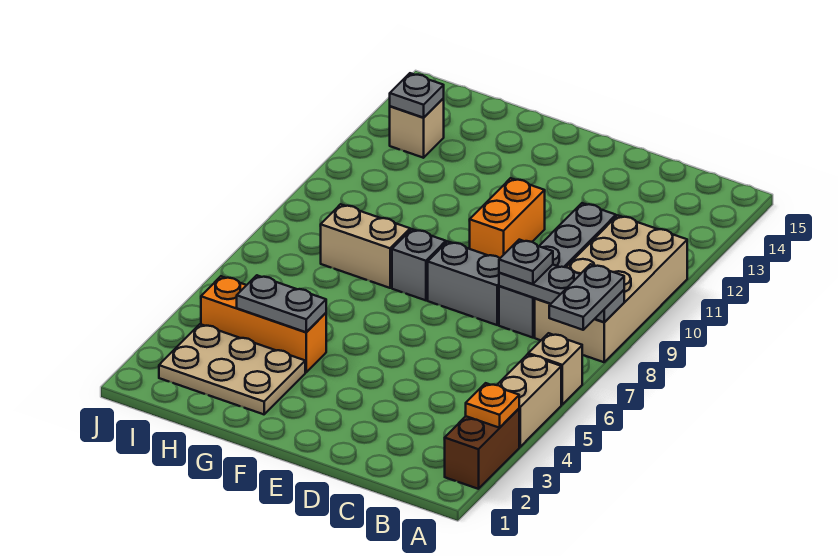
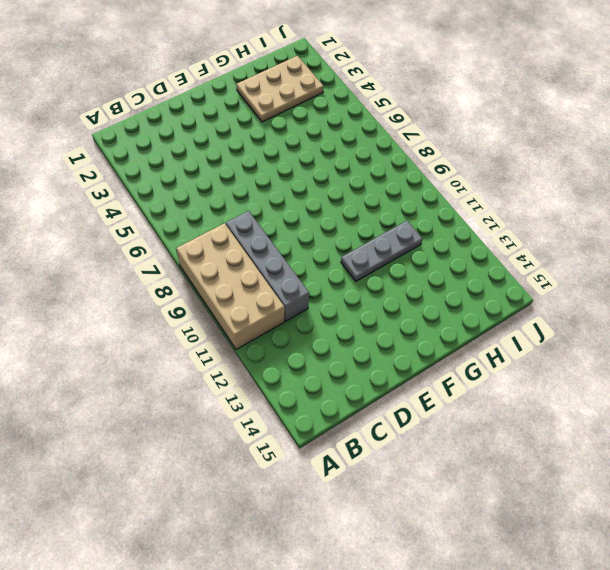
grey plate F11:H11 level 1 -> grey plate A8:C8 level 2
none -> brown brick A2:A3 level 1
none -> tan brick A4:A5 level 1
none -> tan brick A6 level 1

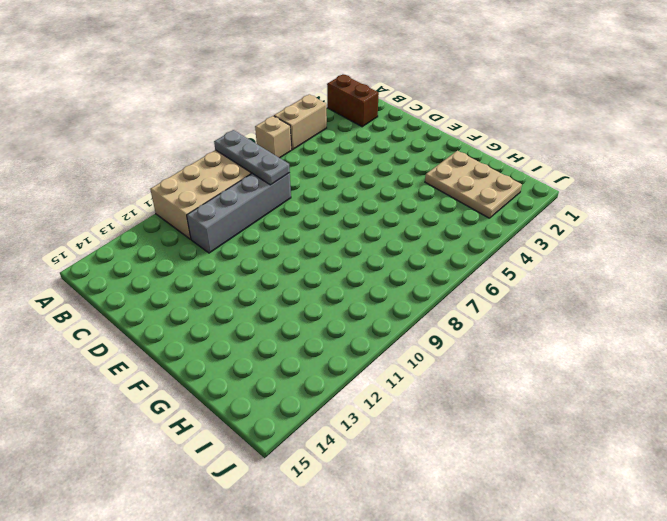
brown brick A2:B2 level 1 -> brown brick A2:A3 level 1
none -> grey brick D8:E8 level 1
none -> orange brick E10:E11 level 1
none -> grey brick F8 level 1

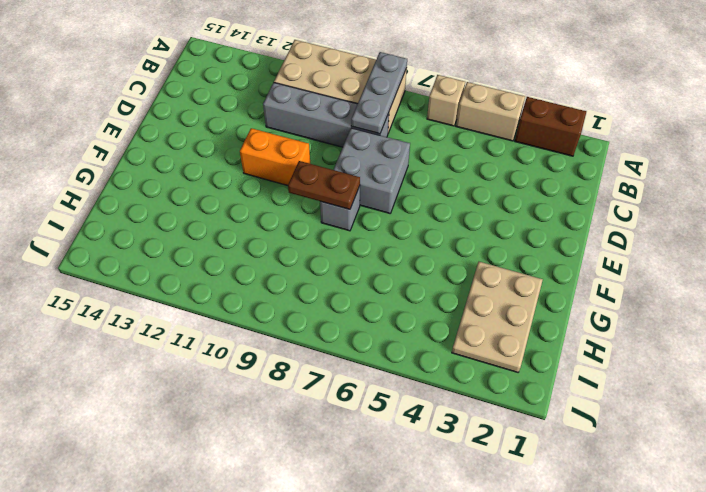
grey brick D7:E8 level 1 -> grey brick D8:E8 level 1
brown plate F8:F9 level 2 -> none
none -> orange brick G4:I4 level 1
none -> tan brick G8:H8 level 1
none -> tan brick I13 level 1

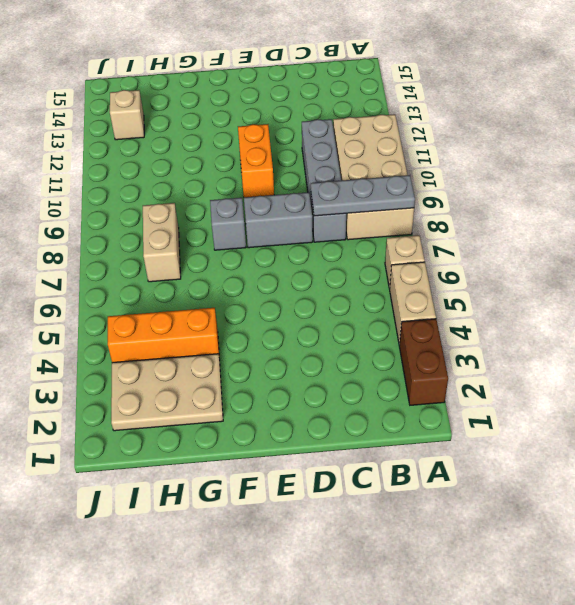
tan brick H7:H8 level 1 -> tan brick G8:H8 level 1
none -> orange plate A3 level 2
none -> grey plate G4:H4 level 2
none -> grey plate I13 level 2

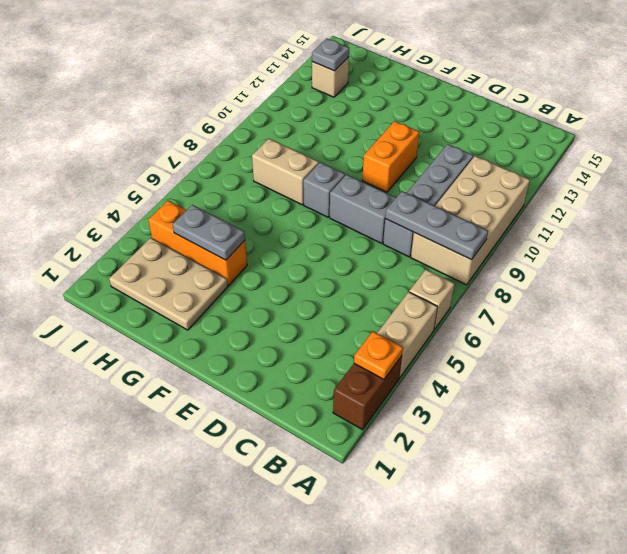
none -> grey plate A7:A8 level 3
none -> grey plate C8 level 3

